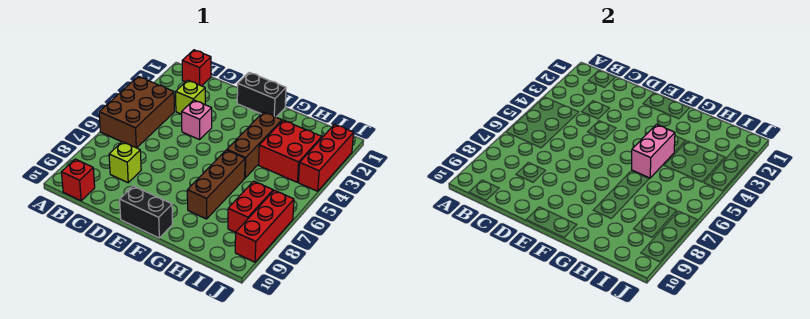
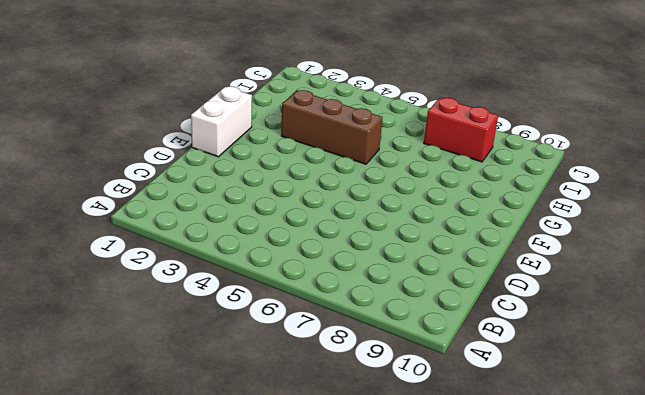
white brick E1:F1 level 1 -> black brick E1:F1 level 1
none -> brown brick A4:B6 level 1
none -> red brick B1 level 1
none -> red brick B10 level 1

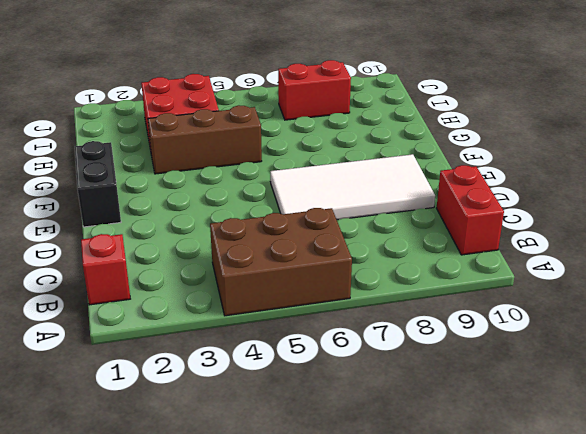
red brick B10:C10 level 1 -> red brick B10 level 1
white tile D6:E9 level 1 -> none
none -> lime brick C3 level 1
none -> lime brick C8 level 1
none -> pink brick D4 level 1

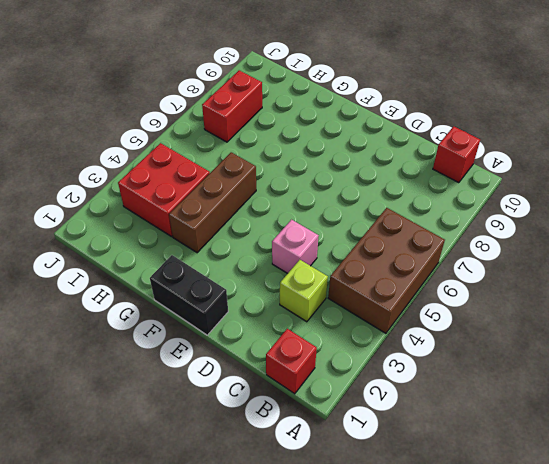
none -> lime brick C8 level 1
none -> black brick E10:F10 level 1
none -> brown brick G6:G8 level 1

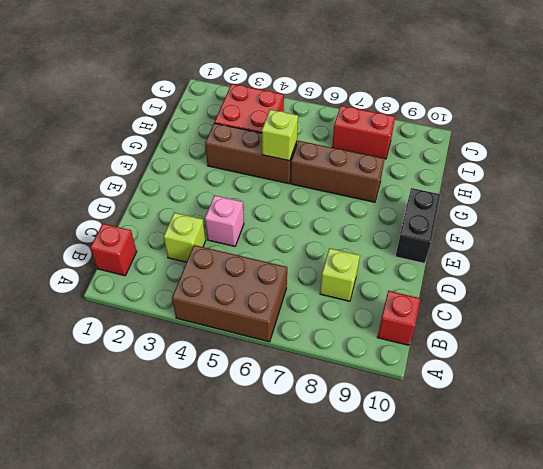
lime brick G5 level 2 -> pink brick G4:G5 level 2
none -> black brick E1:F1 level 1
none -> red brick J2:J4 level 1
none -> red brick J7:J9 level 1

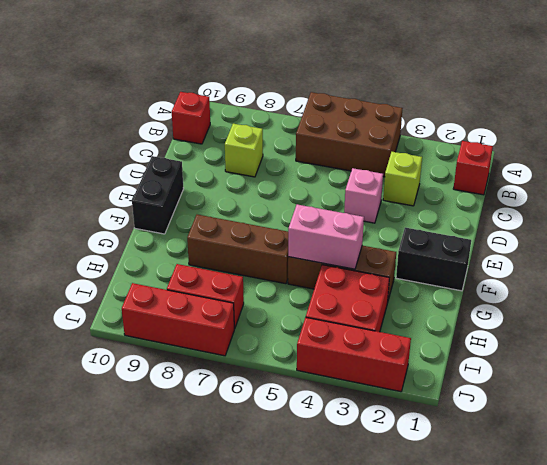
black brick F1:F2 level 1 -> black brick E1:F1 level 1

